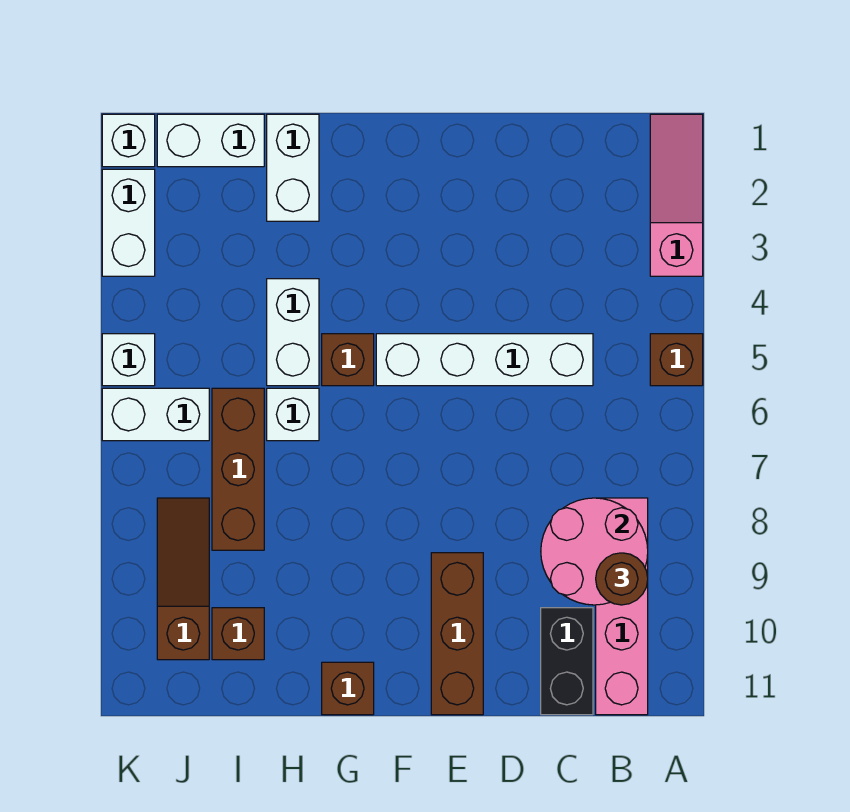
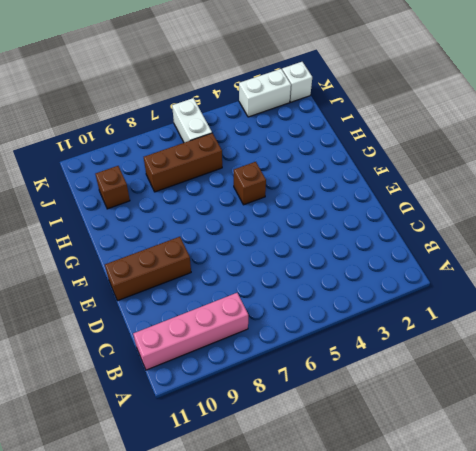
none -> pink slope A1:A3 level 1 top 3
none -> brown brick A5 level 1
none -> white brick C5:F5 level 1

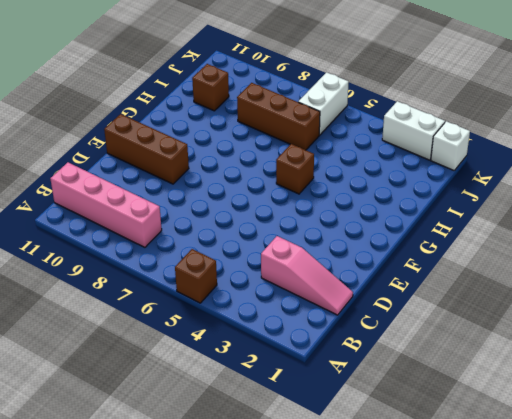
pink slope C1:C3 level 1 top 3 -> pink slope A1:A3 level 1 top 3
none -> white brick C5:F5 level 1
none -> black brick C10:C11 level 1
none -> brown brick G11 level 1

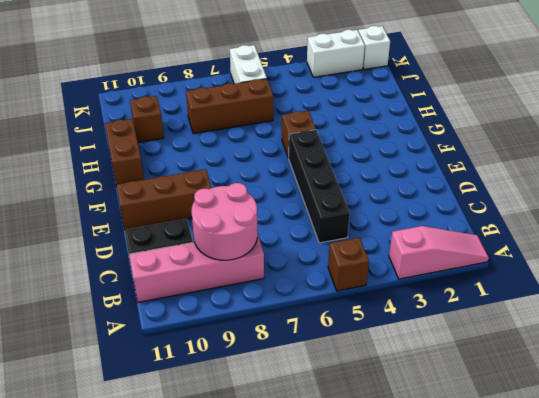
black brick C5:F5 level 1 -> white brick C5:F5 level 1
brown brick G11:H11 level 1 -> brown brick G11 level 1
none -> white brick H1:H2 level 1
none -> white brick H4:H5 level 1
none -> white brick H6 level 1

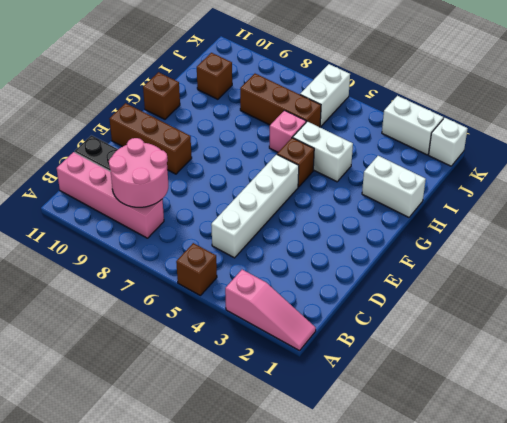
pink brick H6 level 1 -> white brick H6 level 1
none -> white brick I1:J1 level 1
none -> brown slope J8:J10 level 1 top 10
none -> white brick K5 level 1

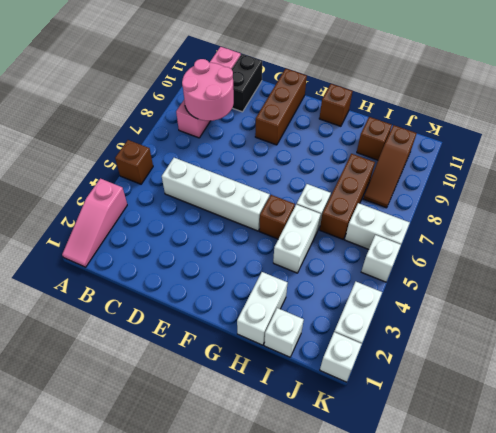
white brick I1 level 1 -> white brick I1:J1 level 1
none -> brown round brick B9 level 3

